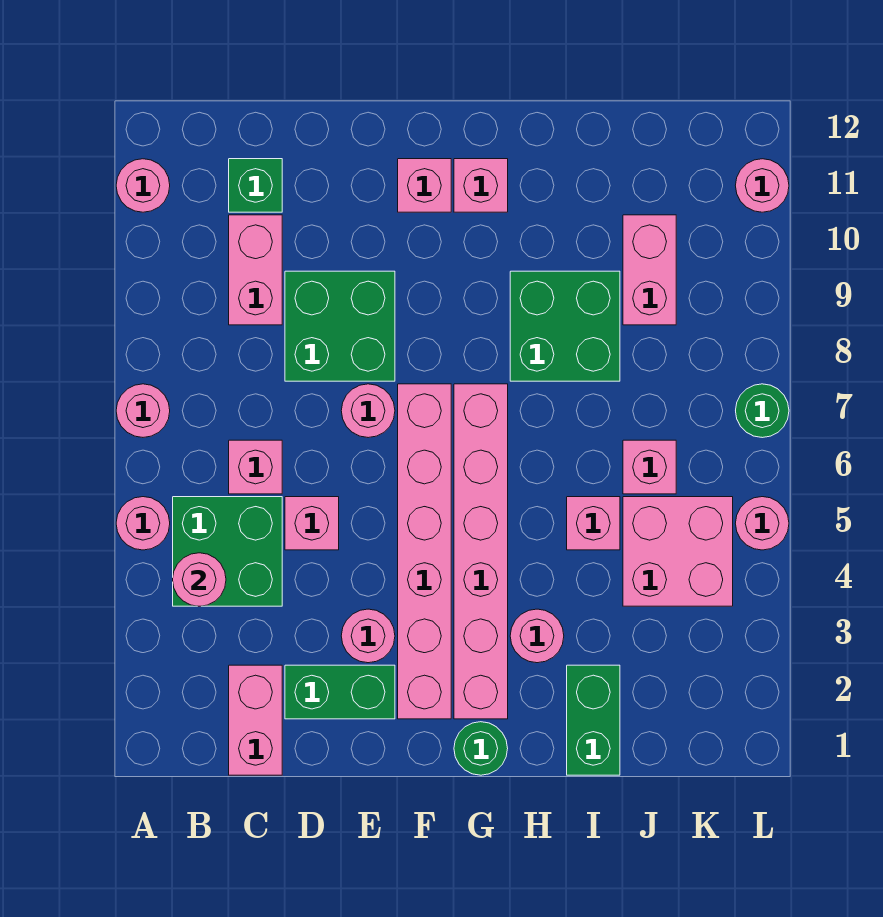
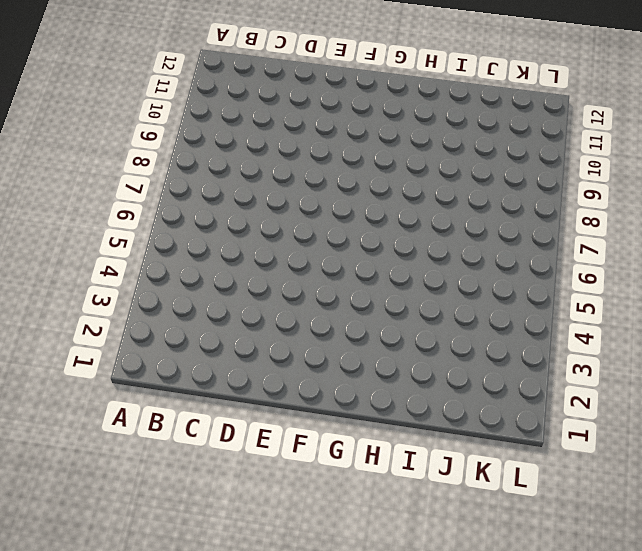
none -> pink round brick A5 level 1
none -> pink round brick A7 level 1
none -> pink round brick A11 level 1

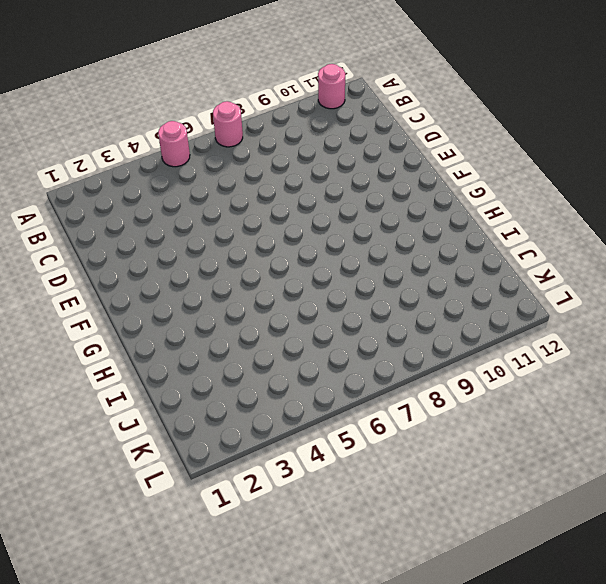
none -> green brick B4:C5 level 1
none -> pink brick C1:C2 level 1
none -> pink brick C6 level 1

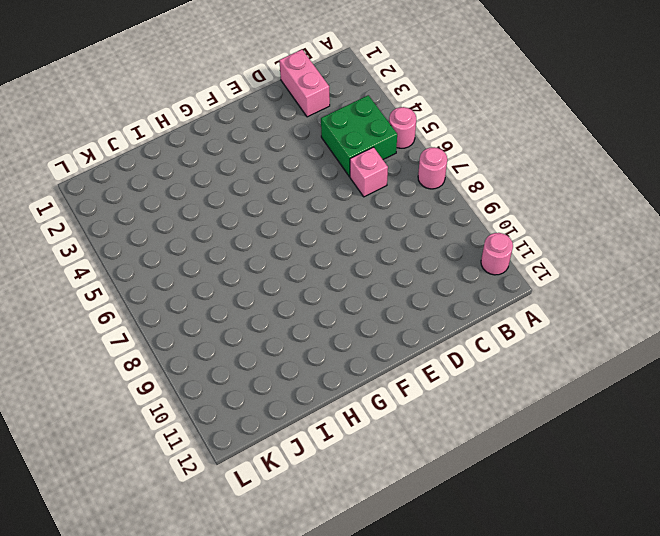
none -> pink brick C9:C10 level 1
none -> green brick C11 level 1
none -> green brick D2:E2 level 1

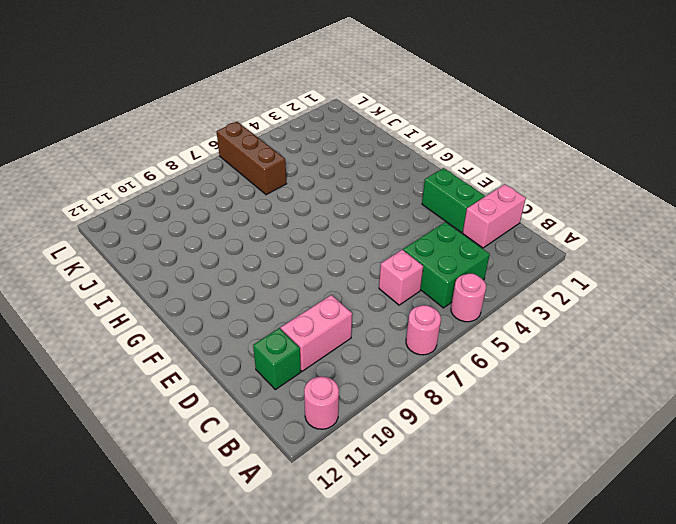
brown brick J6:L6 level 1 -> pink brick J6 level 1
none -> pink brick D5 level 1
none -> green brick D8:E9 level 1
none -> pink round brick E3 level 1

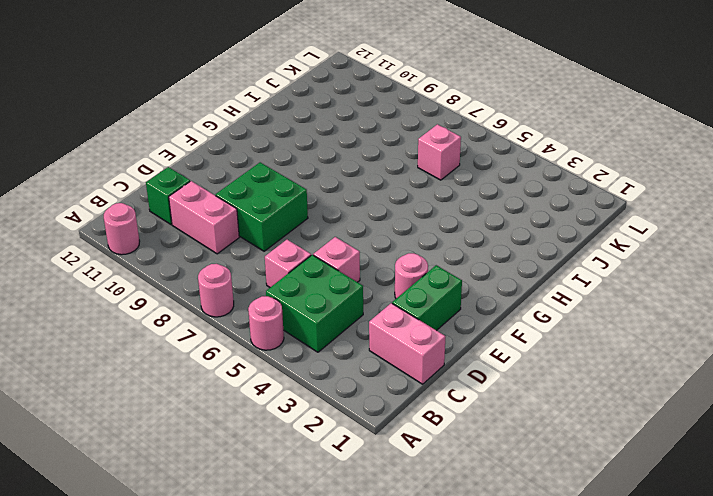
none -> pink round brick E7 level 1
none -> pink brick F2:F7 level 1
none -> pink brick F11 level 1

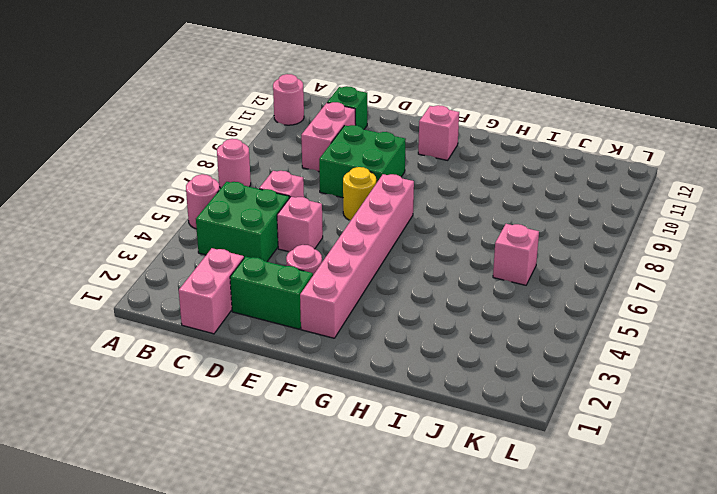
yellow round brick E7 level 1 -> pink round brick E7 level 1
none -> green round brick G1 level 1
none -> pink brick G2:G7 level 1
none -> pink brick G11 level 1

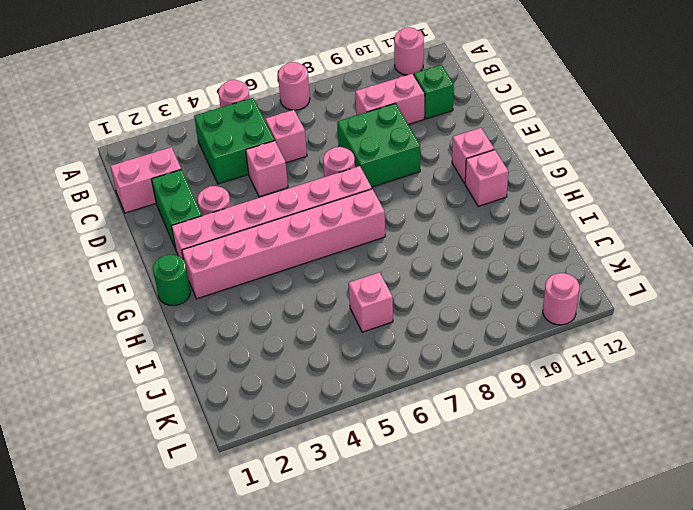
none -> pink round brick H3 level 1
none -> green brick H8:I9 level 1
none -> green brick I1:I2 level 1

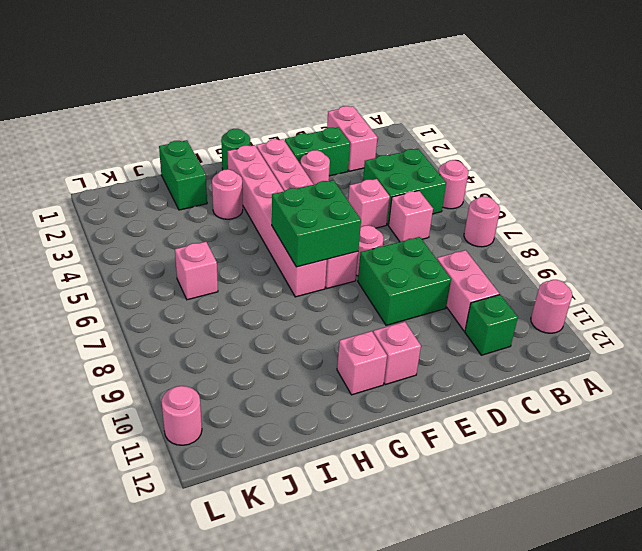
green brick F6:G7 level 2 -> green brick H8:I9 level 1
none -> pink brick I5 level 1
none -> pink brick J4:K5 level 1
none -> pink brick J9:J10 level 1

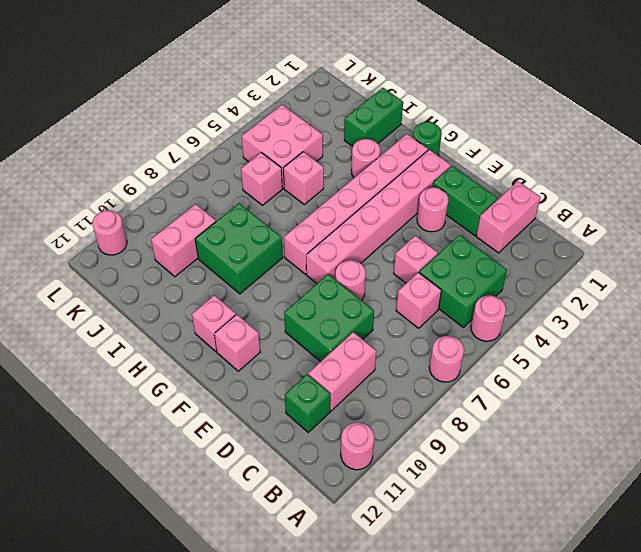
none -> pink round brick L5 level 1
none -> green round brick L7 level 1
none -> pink round brick B4 level 2

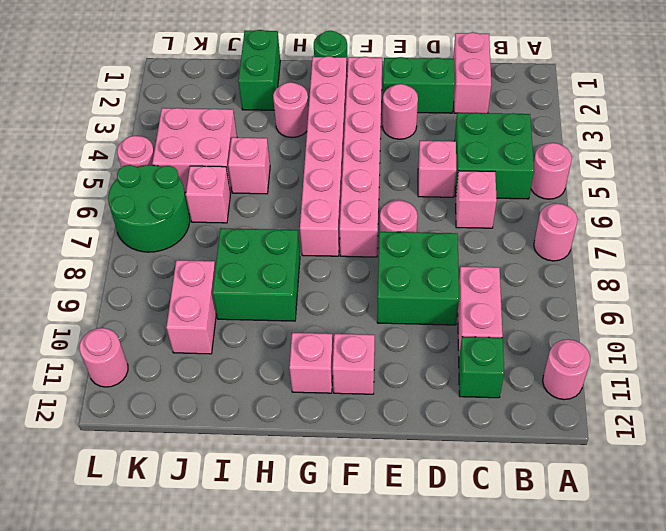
green round brick K6:L7 level 1 -> green round brick L7 level 1
none -> pink round brick B4 level 2

